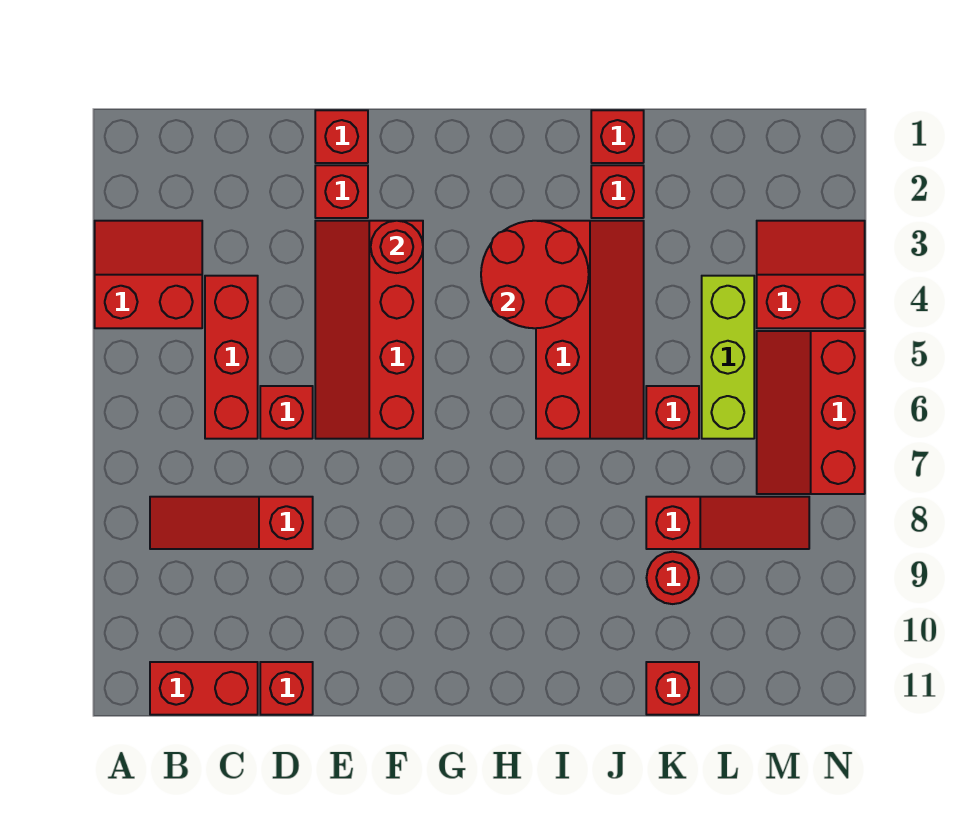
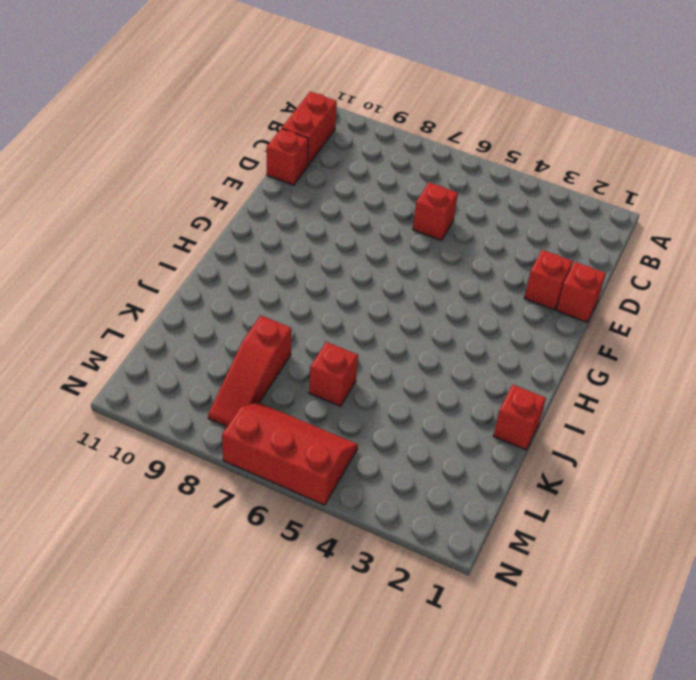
none -> red slope A3:B4 level 1 top 4
none -> red slope B8:D8 level 1 top D
none -> red brick C4:C6 level 1

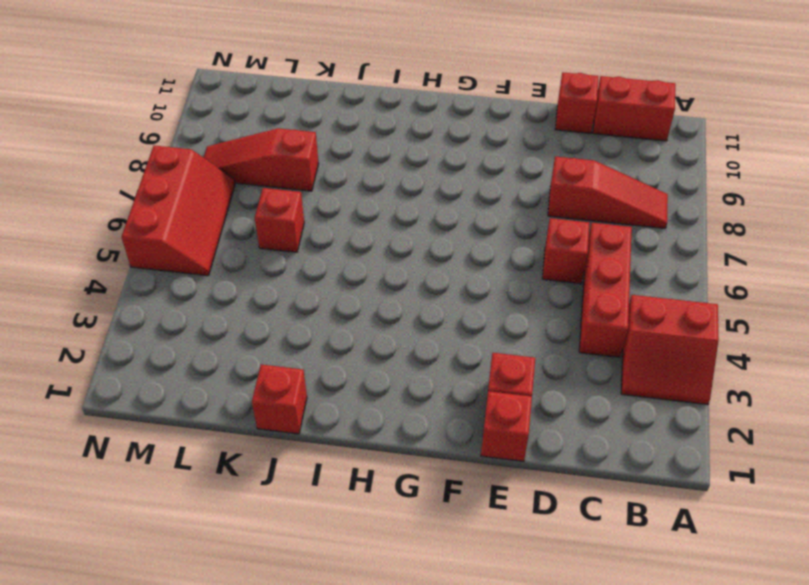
none -> red slope E3:F6 level 1 top F
none -> red slope I3:J6 level 1 top I
none -> red brick J2 level 1

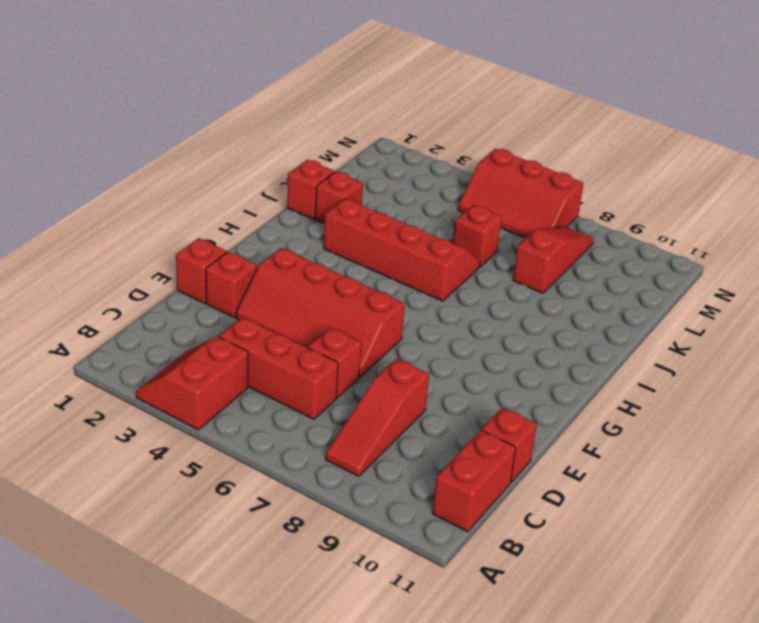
none -> red round brick K9 level 1
none -> red brick K11 level 1
none -> lime brick L4:L6 level 1

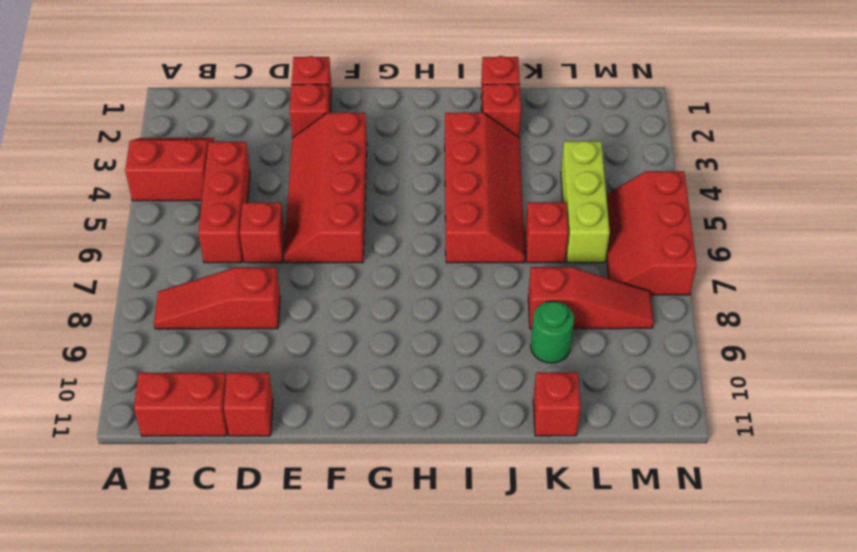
green round brick K9 level 1 -> red round brick K9 level 1
none -> red slope M3:N4 level 1 top 4
none -> red round brick F3 level 2
none -> red round brick H3:I4 level 2

